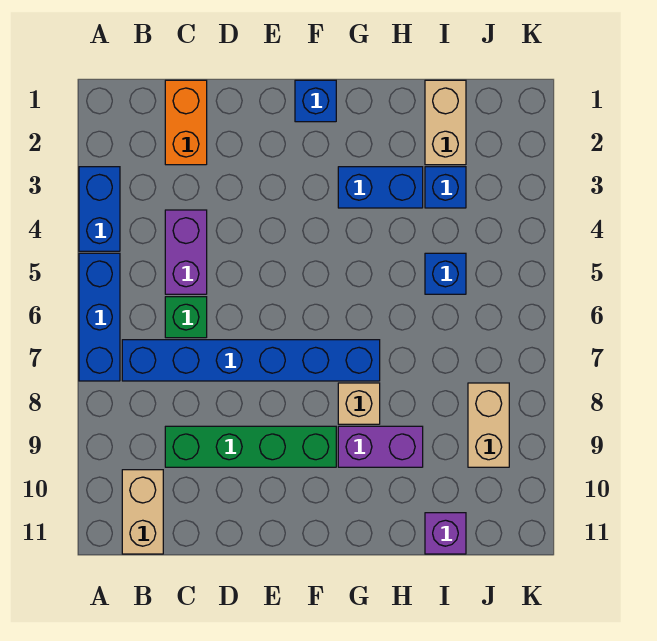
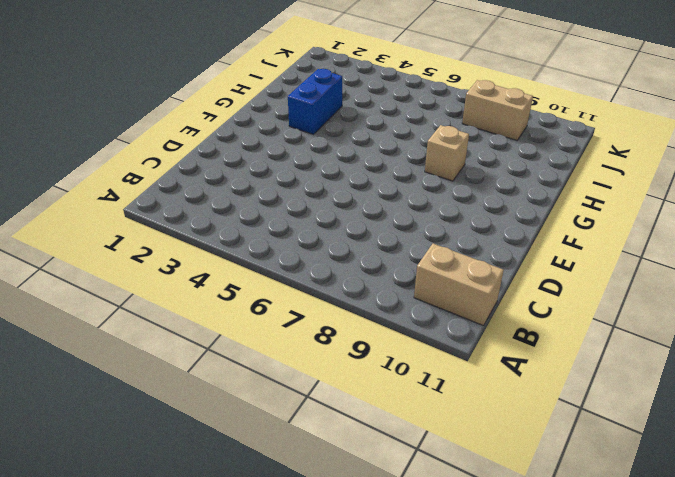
none -> blue brick A3:A4 level 1
none -> blue brick A5:A7 level 1
none -> blue brick B7:G7 level 1

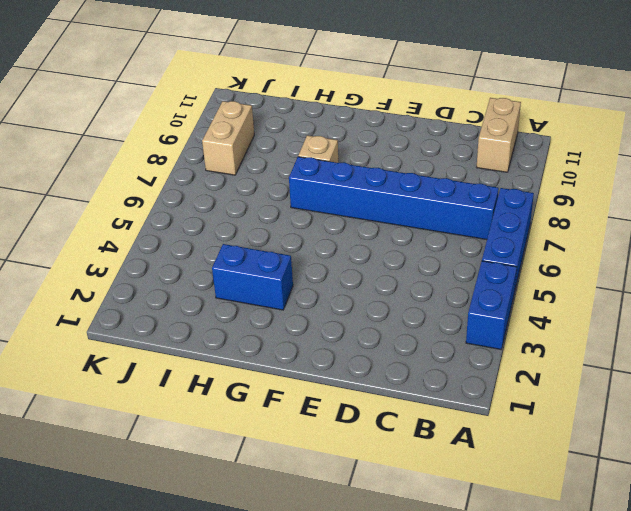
none -> orange brick C1:C2 level 1
none -> purple brick C4:C5 level 1
none -> green brick C6 level 1

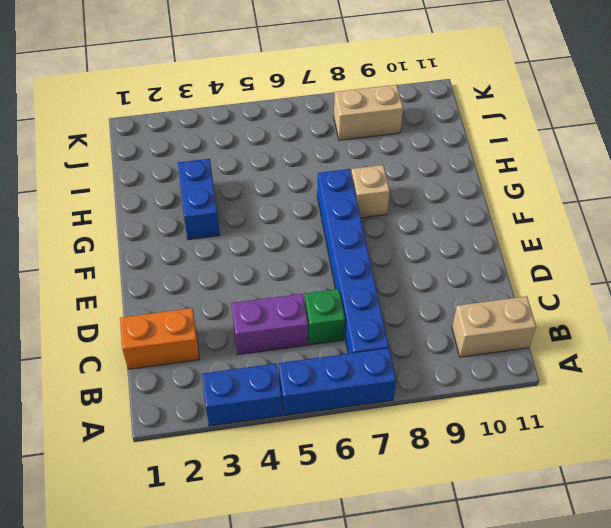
none -> green brick C9:F9 level 1
none -> blue brick F1 level 1
none -> purple brick G9:H9 level 1

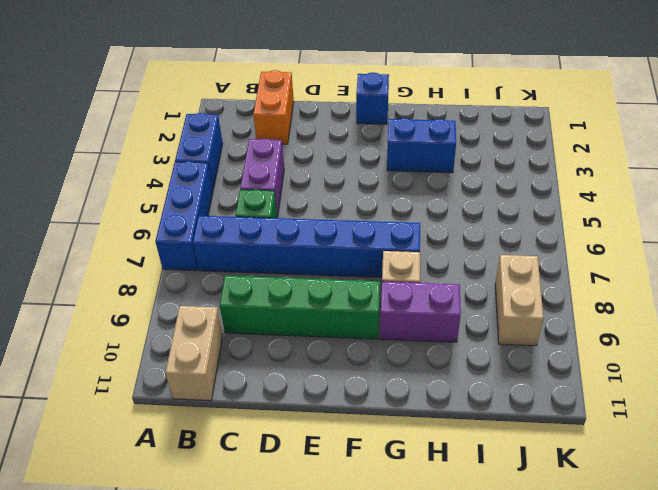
none -> tan brick I1:I2 level 1
none -> blue brick I3 level 1
none -> blue brick I5 level 1

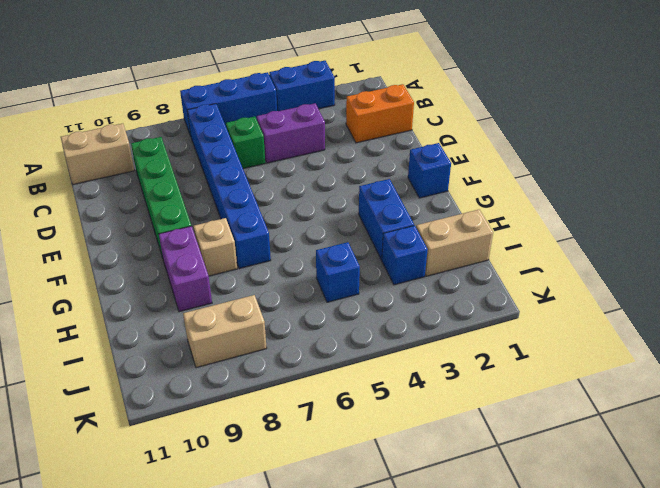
none -> purple brick I11 level 1

